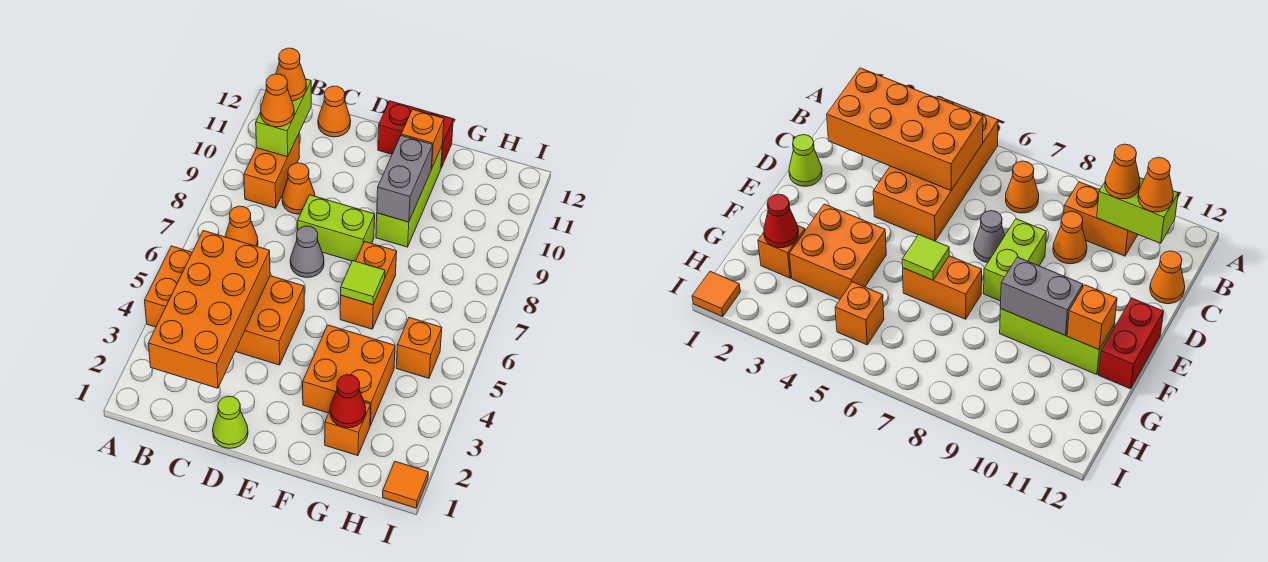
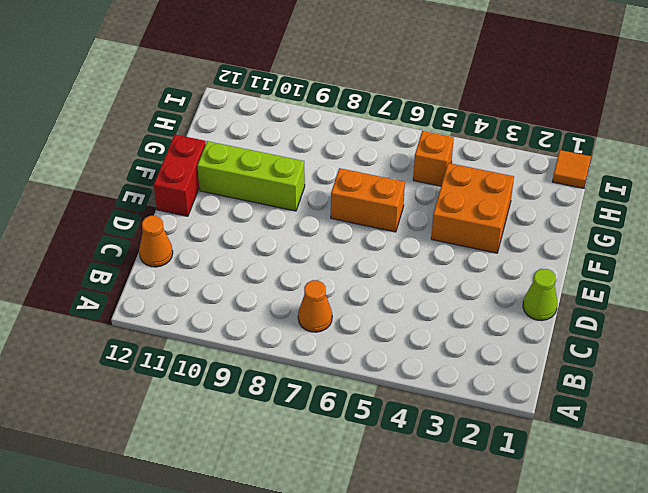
none -> orange brick A4:D5 level 1
none -> orange brick B9:B10 level 1
none -> orange cone C9 level 1

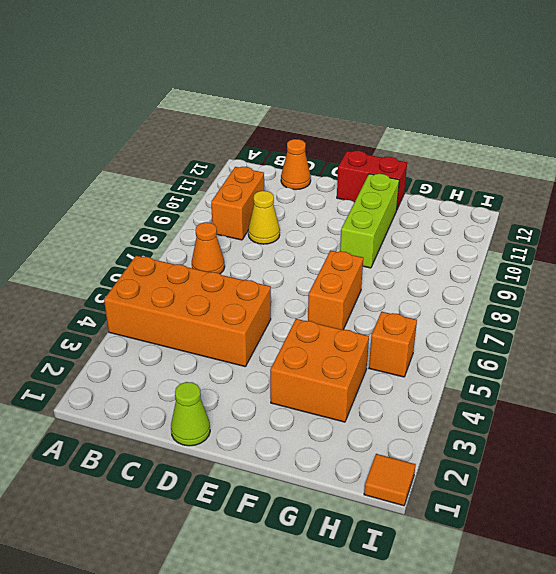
yellow cone C9 level 1 -> orange cone C9 level 1
none -> grey cone D7 level 1
none -> lime brick D8:E8 level 1
none -> orange brick G2 level 1

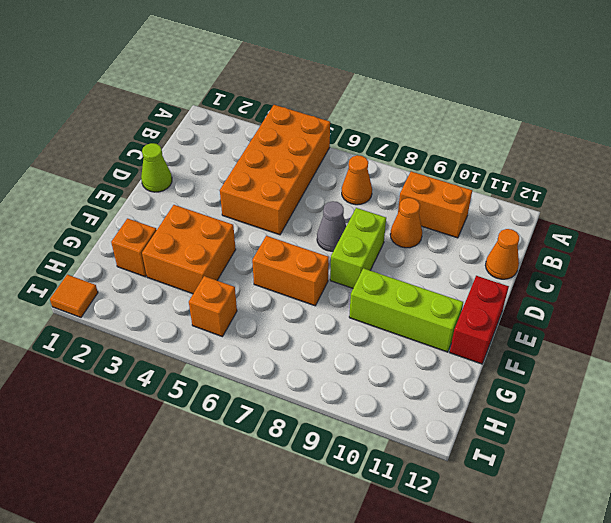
none -> orange brick B2:C5 level 2
none -> lime brick B10:B11 level 2
none -> lime tile F6 level 2

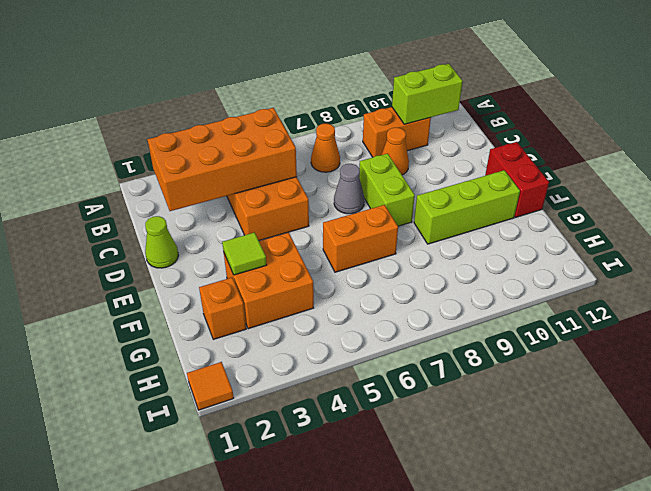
lime tile F3 level 2 -> lime tile F6 level 2
none -> orange cone C12 level 1
none -> orange brick H5 level 1
none -> grey brick F9:F10 level 2

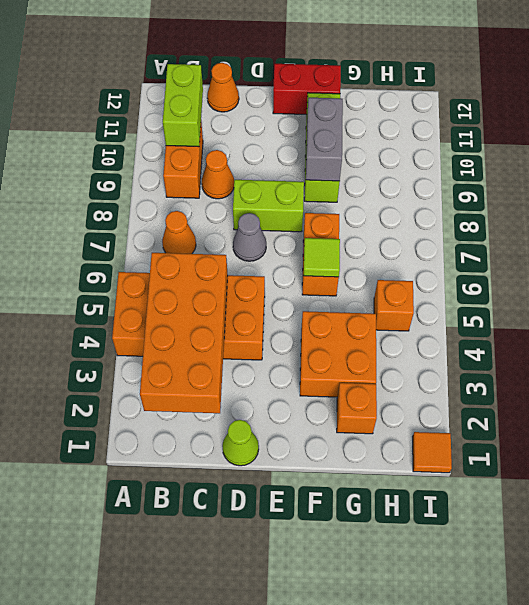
none -> orange brick F11 level 2
none -> red cone G2 level 2
none -> orange cone B10 level 3

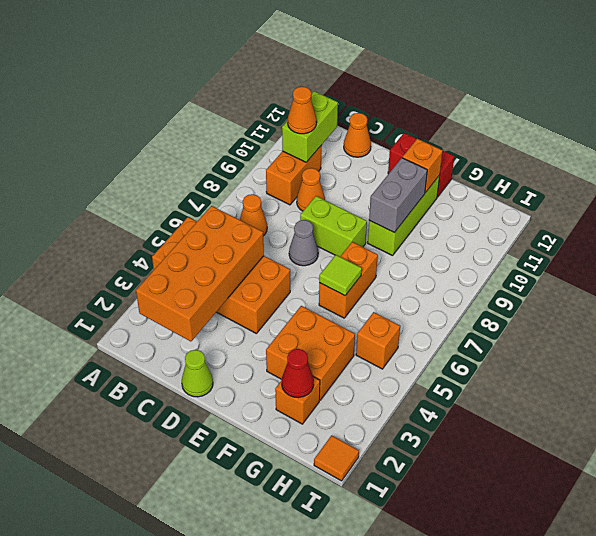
none -> orange cone B11 level 3

